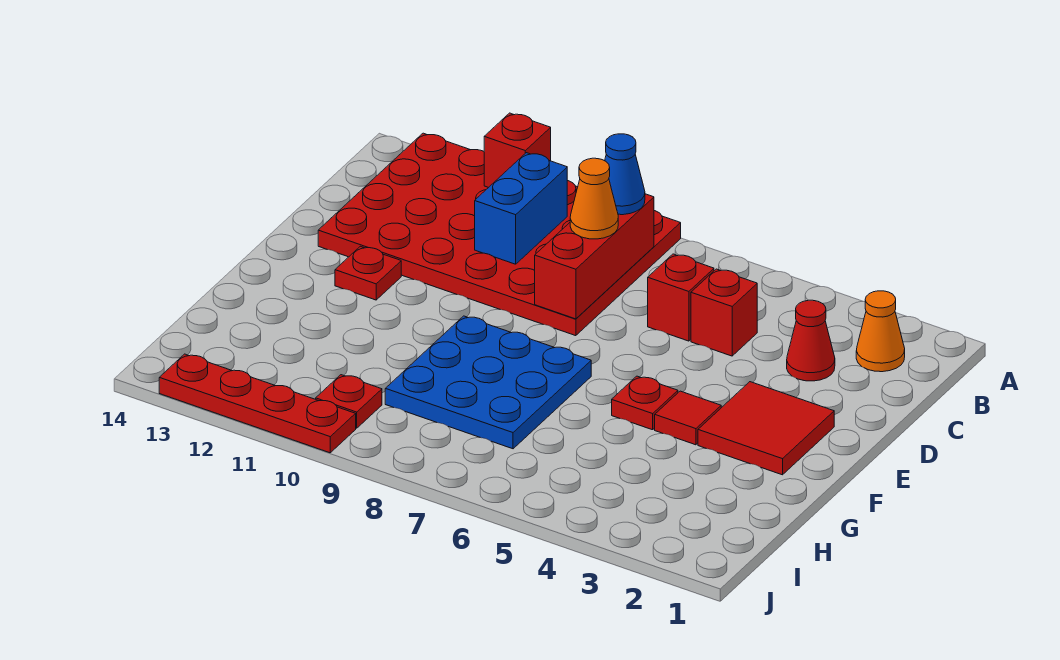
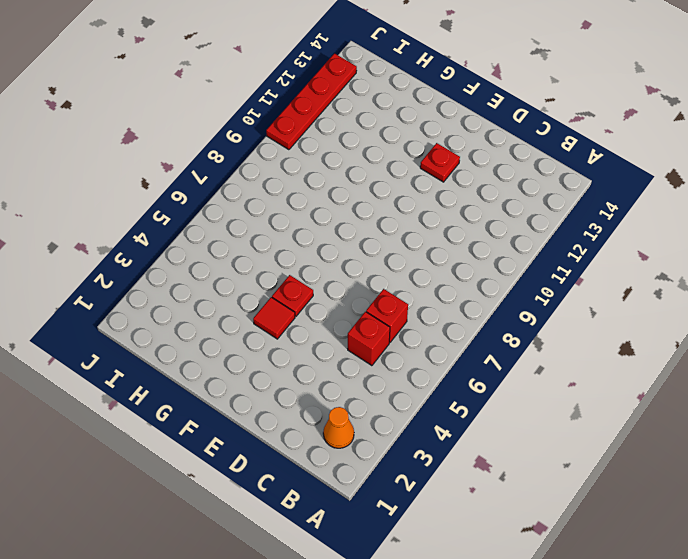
none -> red plate A8:D13 level 1
none -> red cone C3 level 1
none -> red tile E2:F3 level 1

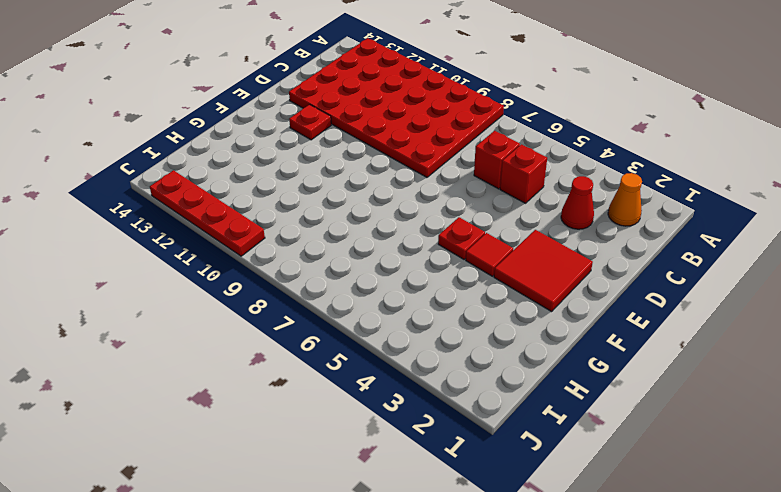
none -> blue plate F7:H9 level 1
none -> red plate I10 level 1
none -> red brick A11 level 2

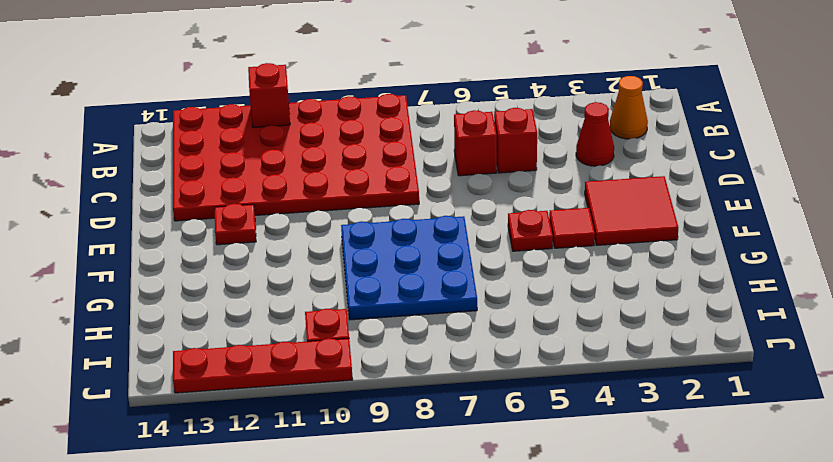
none -> red brick B8:D8 level 2
none -> blue brick B10:C10 level 2
none -> blue cone B8 level 3

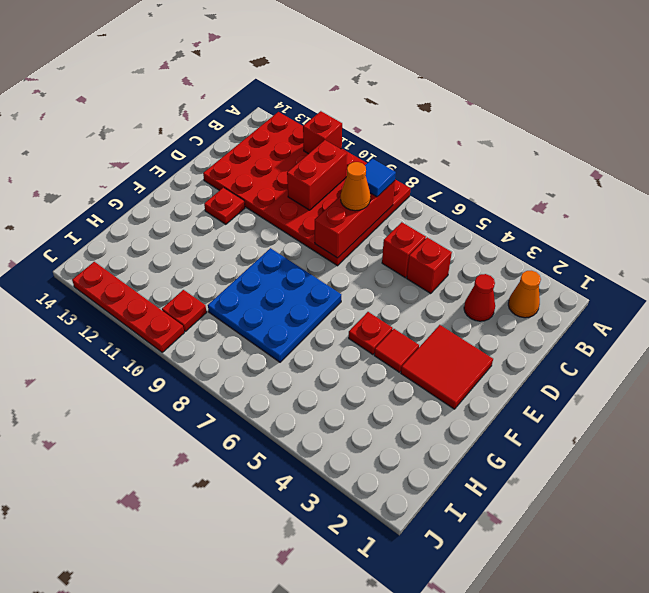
blue tile B8 level 3 -> blue cone B8 level 3
red brick B10:C10 level 2 -> blue brick B10:C10 level 2

